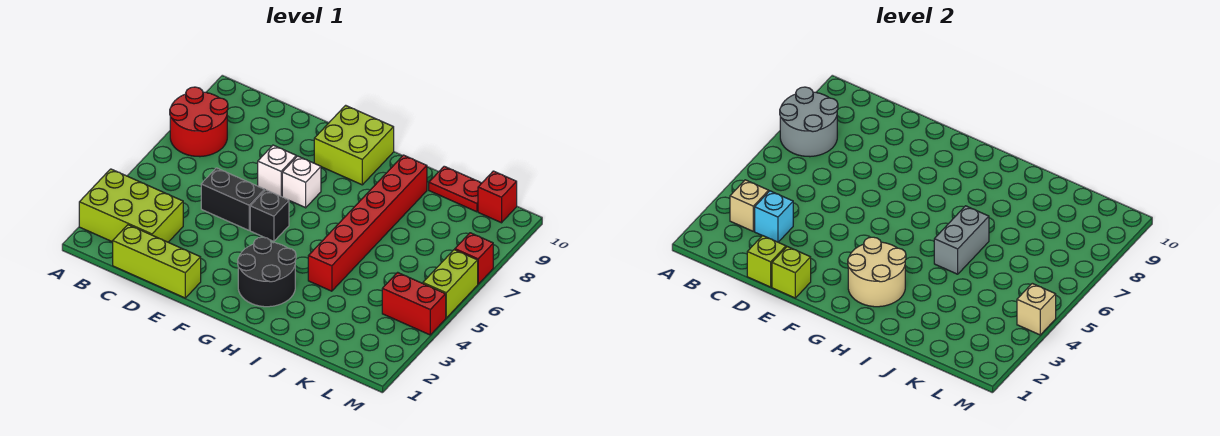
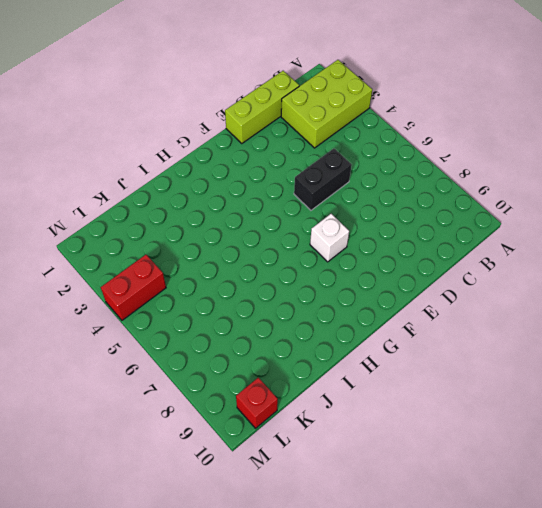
none -> red round brick A7:B8 level 1
none -> white brick E7 level 1
none -> black brick F5 level 1

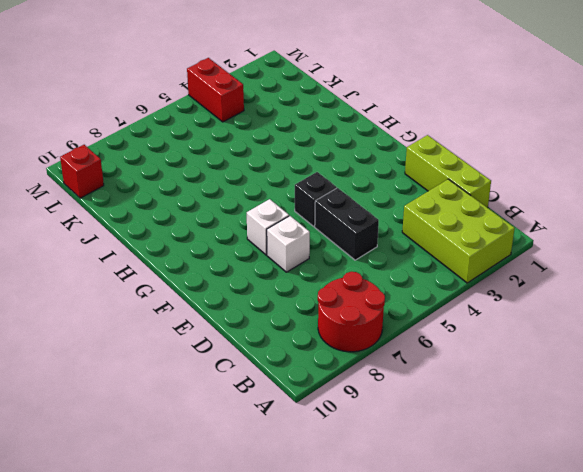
none -> lime brick F9:G10 level 1
none -> black round brick G2:H3 level 1
none -> red brick I4:I9 level 1

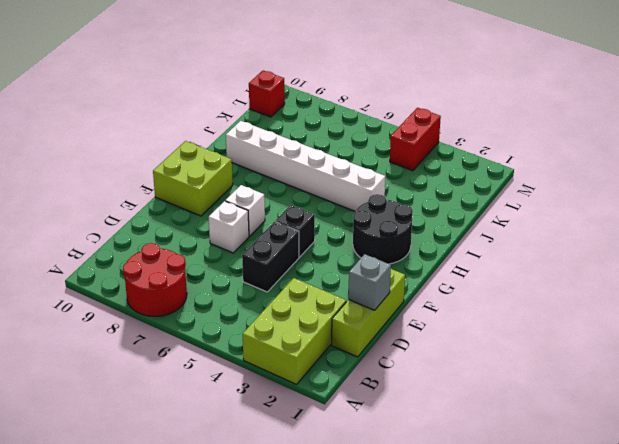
grey brick D1 level 2 -> lime brick D1 level 2
white brick I4:I9 level 1 -> red brick I4:I9 level 1
none -> red plate J10:K10 level 1
none -> lime brick M5:M6 level 1
none -> red brick M7 level 1

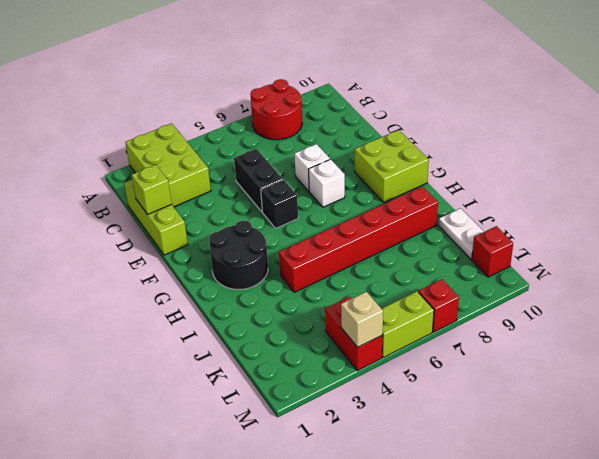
white plate J10:K10 level 1 -> red plate J10:K10 level 1
none -> grey round brick A7:B8 level 2
none -> tan brick B3 level 2
none -> cyan brick C3 level 2

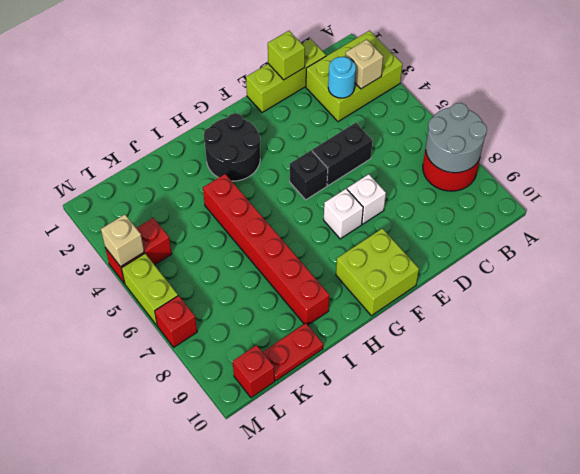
cyan round brick C3 level 2 -> cyan brick C3 level 2
none -> lime brick E1 level 2
none -> tan round brick G2:H3 level 2
none -> grey brick I5:I6 level 2

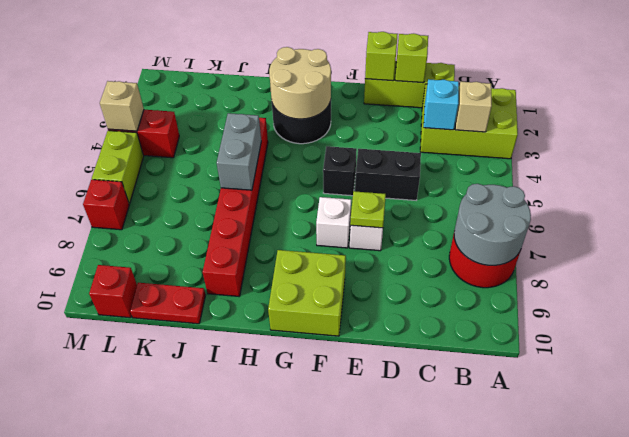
lime plate E7 level 2 -> none

